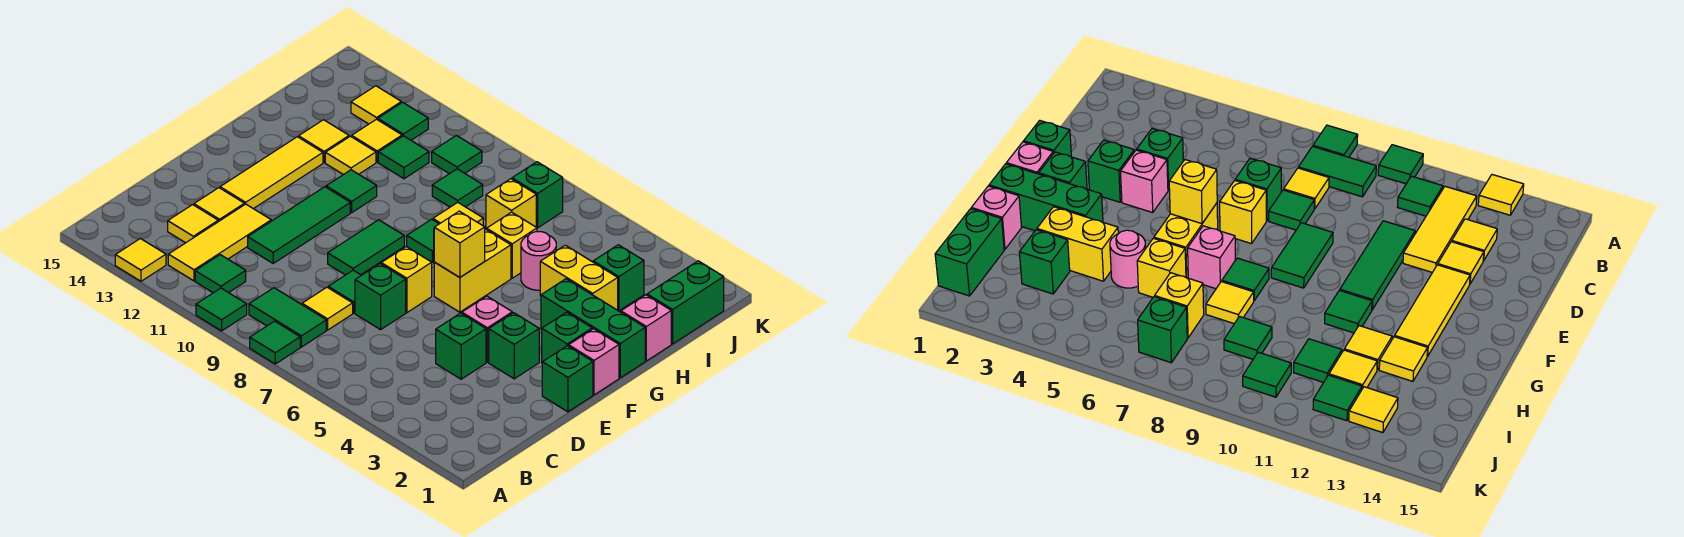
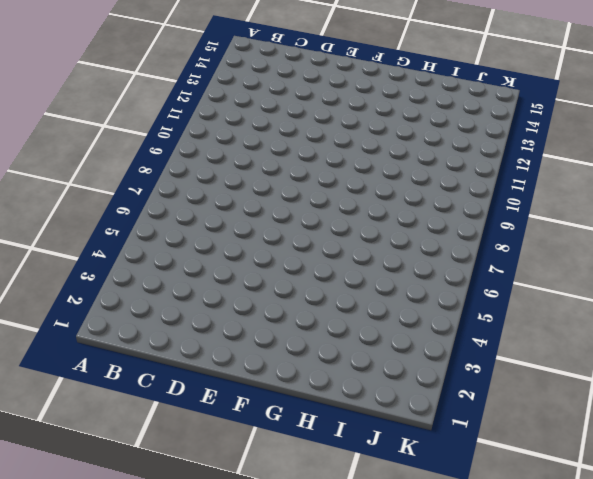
none -> green tile A8 level 1
none -> green tile A10 level 1
none -> yellow tile A13 level 1
none -> green tile B8:B9 level 1

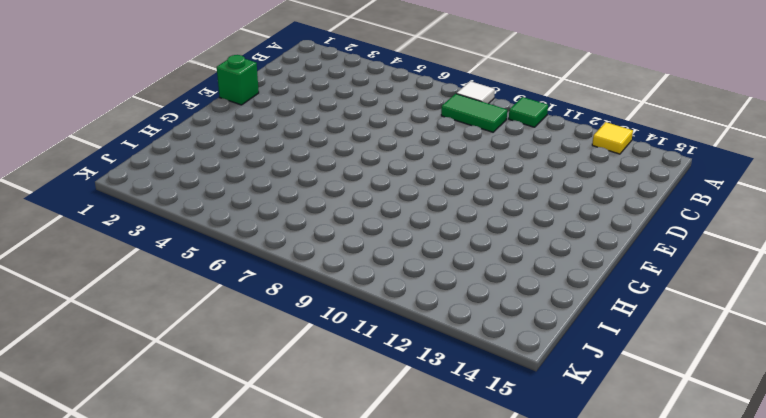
white tile A8 level 1 -> green tile A8 level 1
none -> green tile B11 level 1
none -> yellow tile B12:D12 level 1
none -> yellow tile C8 level 1
none -> yellow tile C13 level 1

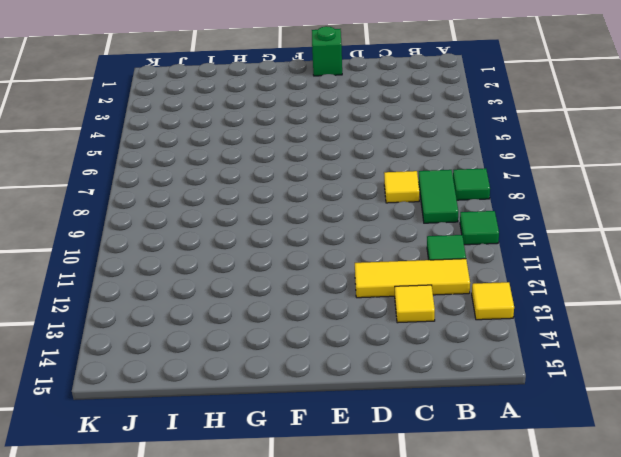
none -> green brick D4 level 1
none -> green brick D7 level 1
none -> green tile D8 level 1
none -> green tile D11:F11 level 1

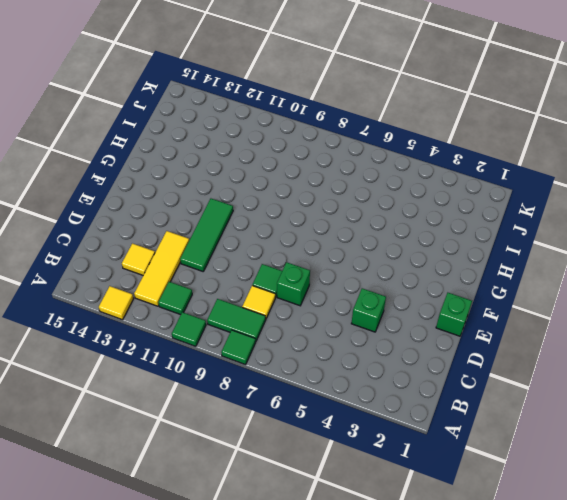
none -> yellow tile D13 level 1
none -> green brick E3 level 1
none -> pink brick E4 level 1
none -> yellow brick E7 level 1

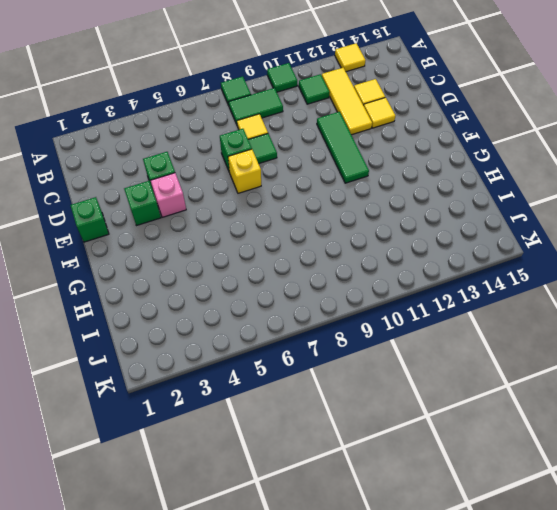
none -> green tile E9:F9 level 1
none -> yellow tile E13:G13 level 1
none -> pink brick F1 level 1
none -> green brick F2 level 1

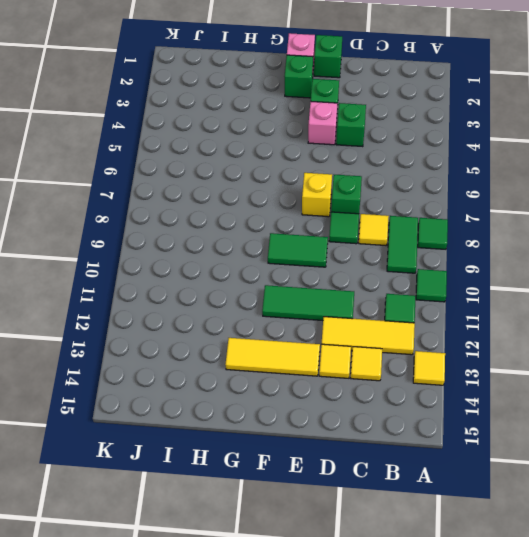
none -> yellow brick F6:G6 level 1
none -> green brick G1:G3 level 1
none -> pink brick G7 level 1
none -> green tile G8 level 1

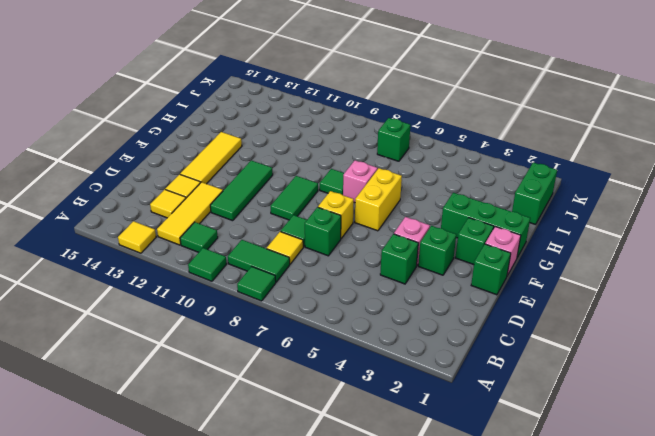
none -> green tile G11 level 1
none -> pink brick H1 level 1
none -> yellow brick H3:H4 level 1
none -> pink round brick H5 level 1

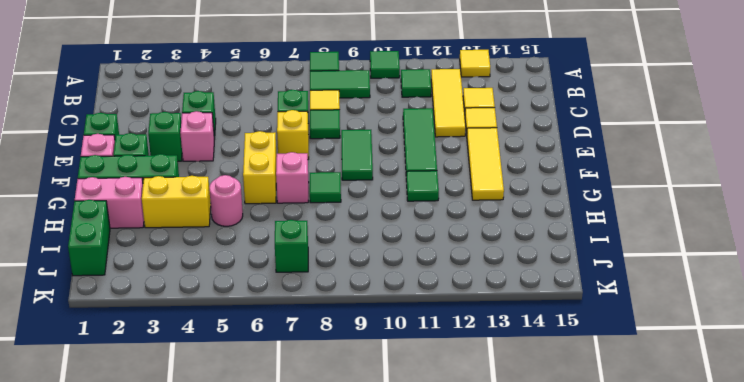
pink brick H1:H2 level 1 -> pink brick H1 level 1
none -> yellow brick H6 level 1
none -> yellow tile H8 level 1
none -> yellow tile H12 level 1
none -> yellow tile H13 level 1

